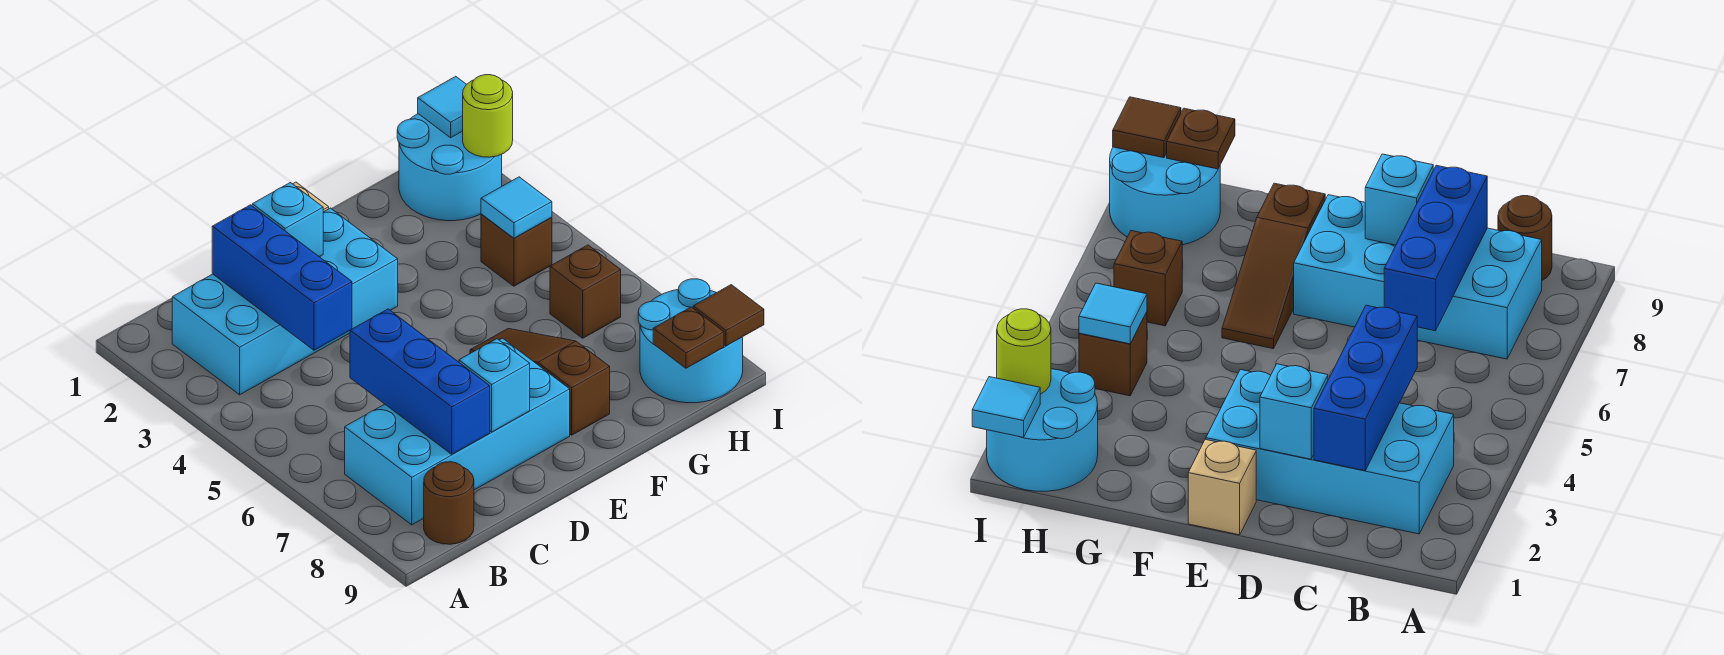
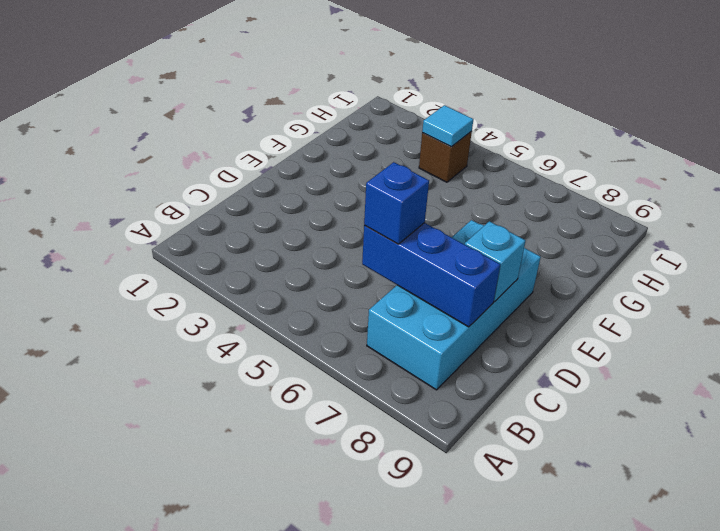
blue brick C6 level 3 -> none
none -> cyan brick B2:E3 level 1
none -> brown round brick B9 level 1
none -> tan brick E1 level 1

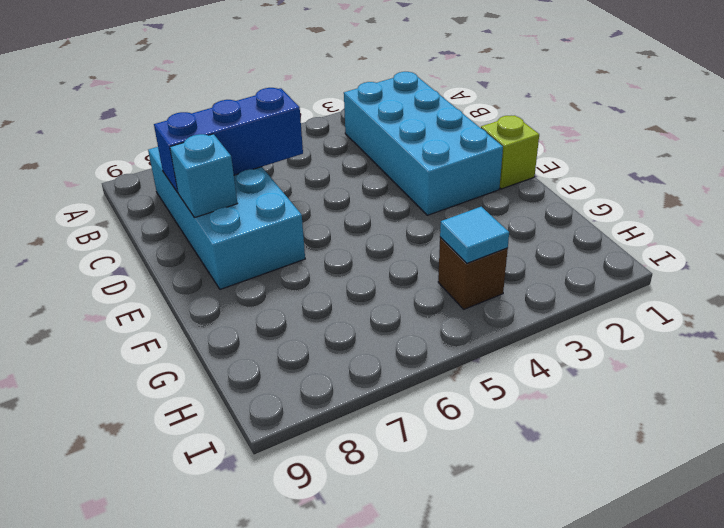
lime brick E1 level 1 -> tan brick E1 level 1
none -> brown round brick B9 level 1
none -> brown slope F6:F8 level 1 top 8
none -> cyan round brick H1:I2 level 1

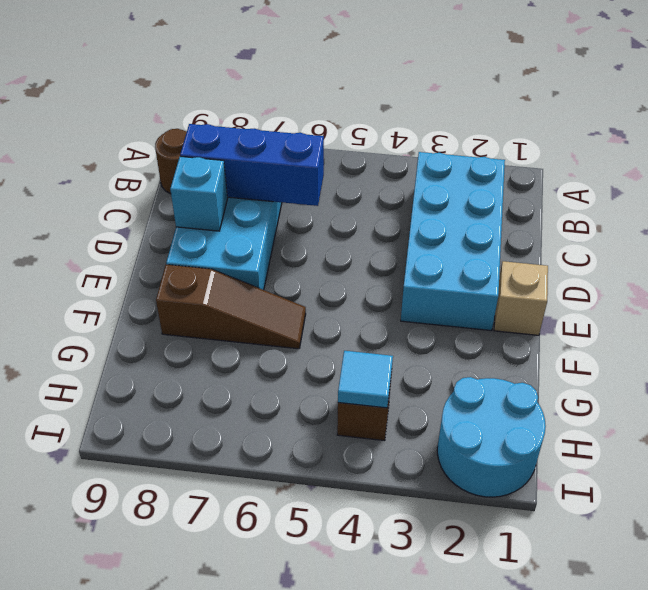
none -> brown brick H6 level 1
none -> cyan round brick H8:I9 level 1
none -> blue brick C2:C4 level 2

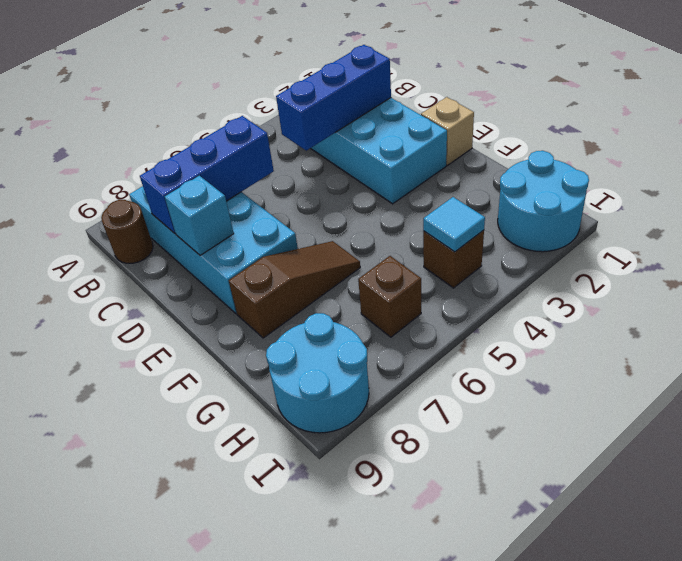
none -> cyan brick D2 level 2
none -> brown plate H9 level 2
none -> cyan tile I1 level 2

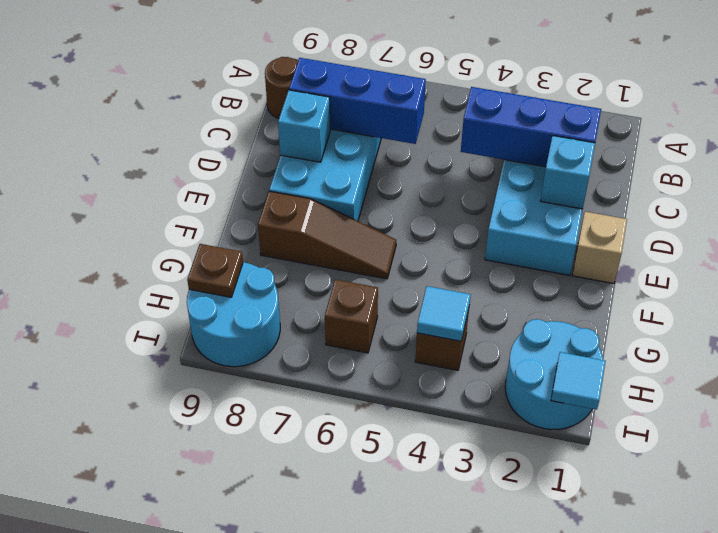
none -> lime round brick I2 level 2
none -> brown tile I9 level 2

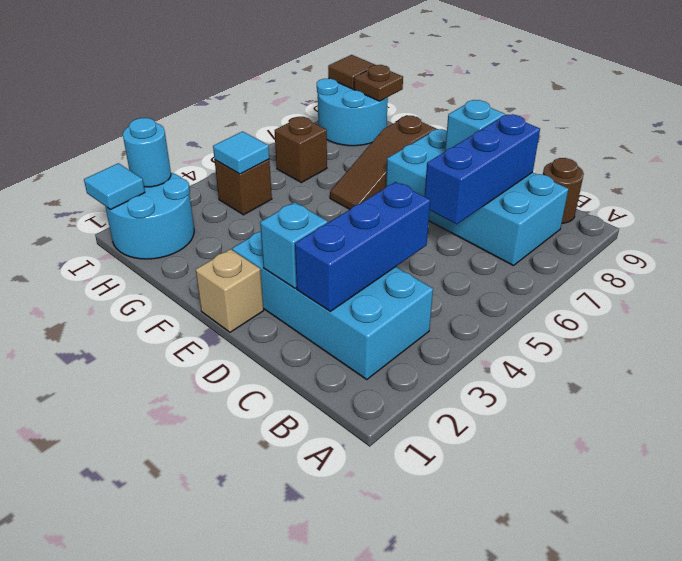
cyan round brick I2 level 2 -> lime round brick I2 level 2

